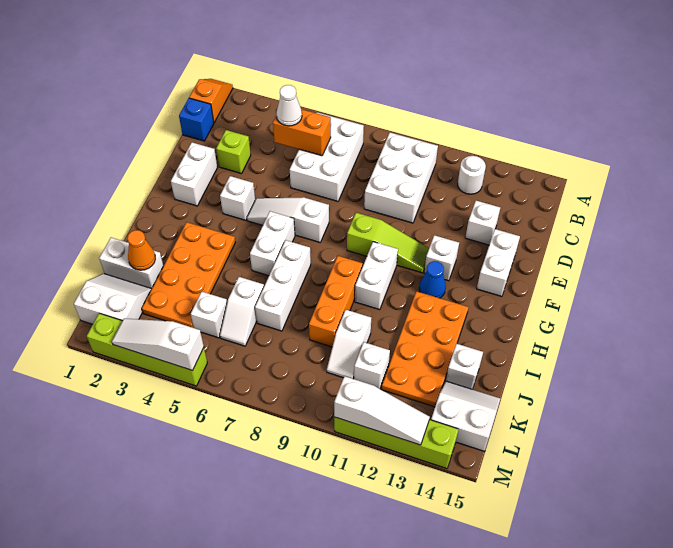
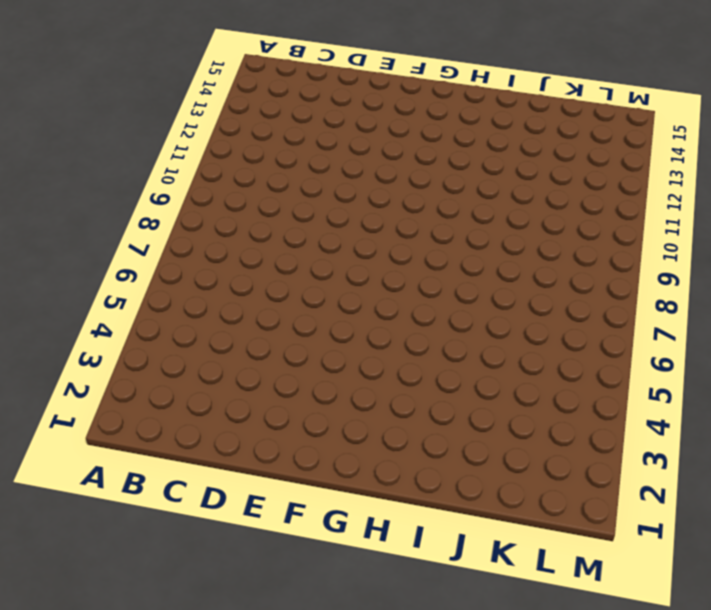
none -> orange slope A1:B1 level 1 top B
none -> white brick B6:D7 level 1
none -> white brick B9:D10 level 1
none -> white round brick B12 level 1

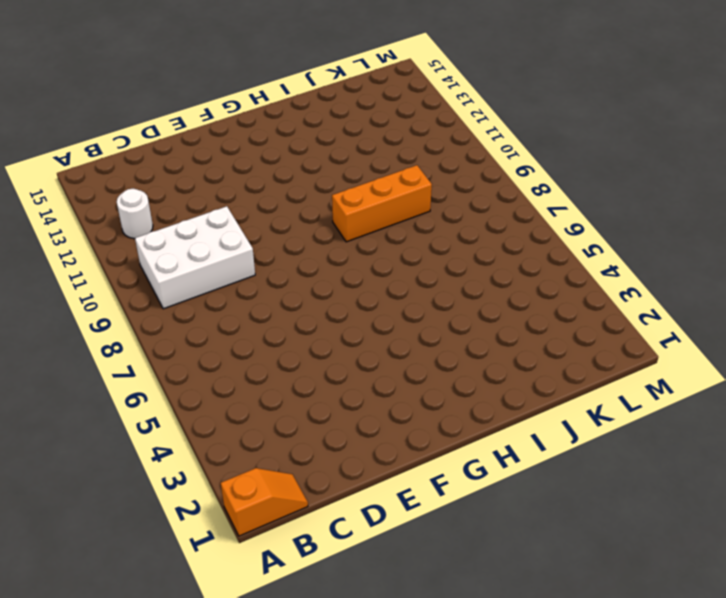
orange slope A1:B1 level 1 top A -> orange slope A1:B1 level 1 top B
none -> white brick B6:D7 level 1
none -> blue brick C1 level 1
none -> lime brick D3 level 1
none -> white brick D13 level 1

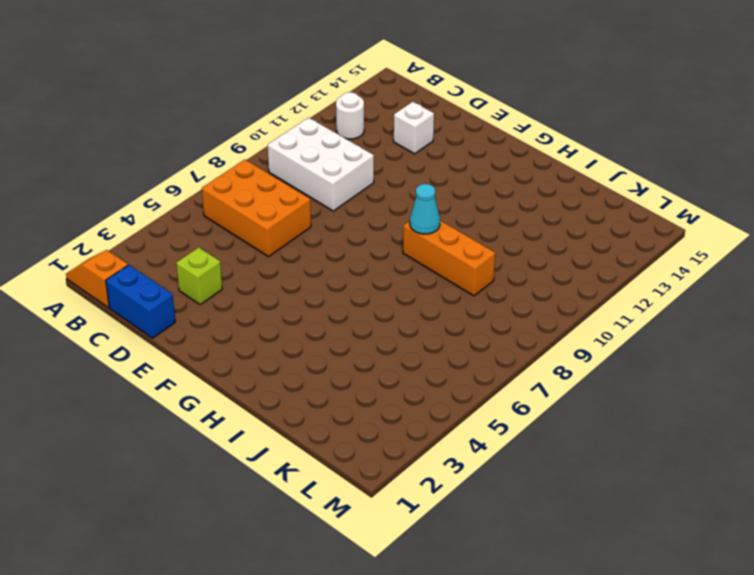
orange brick B6:D7 level 1 -> white brick B6:D7 level 1
blue brick C1:D1 level 1 -> blue brick C1 level 1
cyan cone H9 level 2 -> none
none -> white brick E2:F2 level 1
none -> white brick E14:F14 level 1
none -> white brick F4 level 1
none -> white slope F5:F7 level 1 top 7

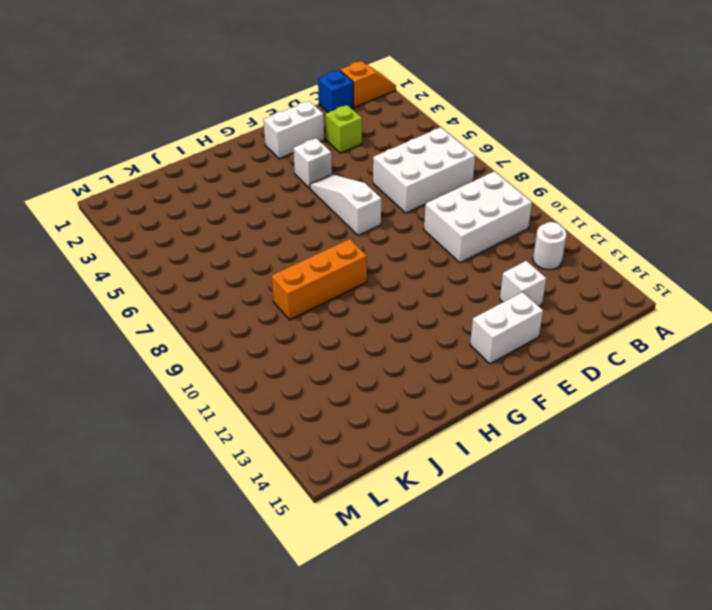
none -> lime slope F9:F11 level 1 top 9
none -> white brick F12 level 1
none -> white brick G6:H6 level 1
none -> white brick G10:H10 level 1

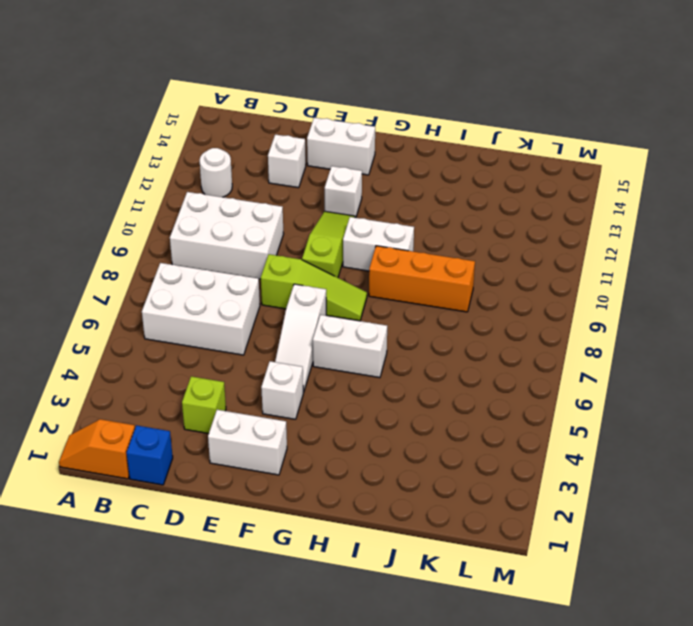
lime slope E8:G8 level 1 top E -> none
none -> blue cone G12 level 1
none -> orange plate H3:K4 level 1
none -> white brick H7:J7 level 1
none -> orange plate H12:K13 level 1

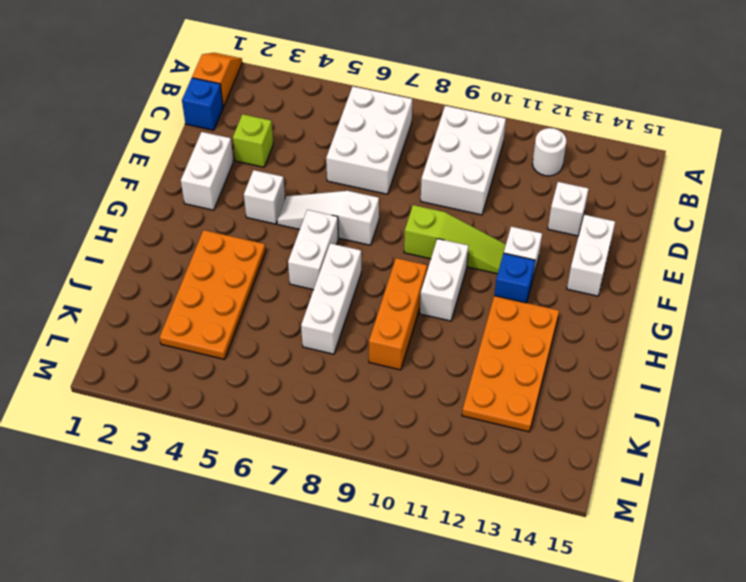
blue brick G12 level 1 -> blue cone G12 level 1
none -> white brick J1:J2 level 1
none -> white slope J6:K6 level 1 top J
none -> white slope J10:K10 level 1 top J
none -> white brick J14 level 1

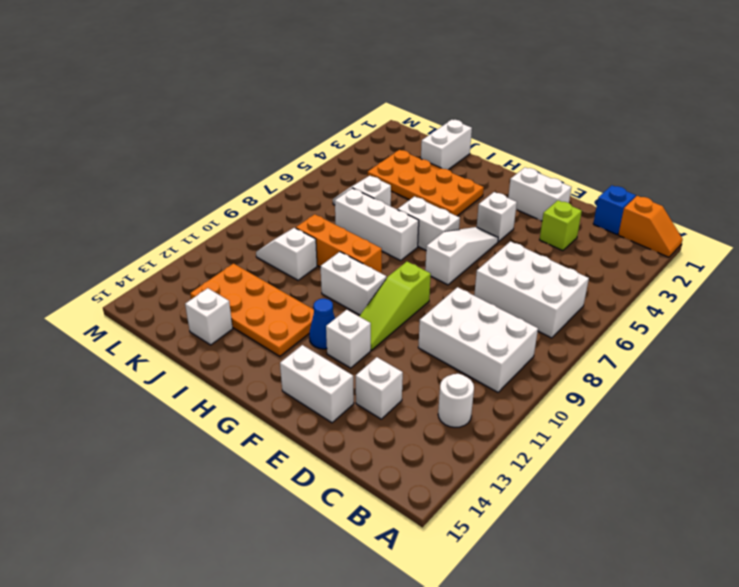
none -> white slope K1:L2 level 1 top L
none -> white brick K5 level 1
none -> white brick K11 level 1
none -> white slope K14:L15 level 1 top L

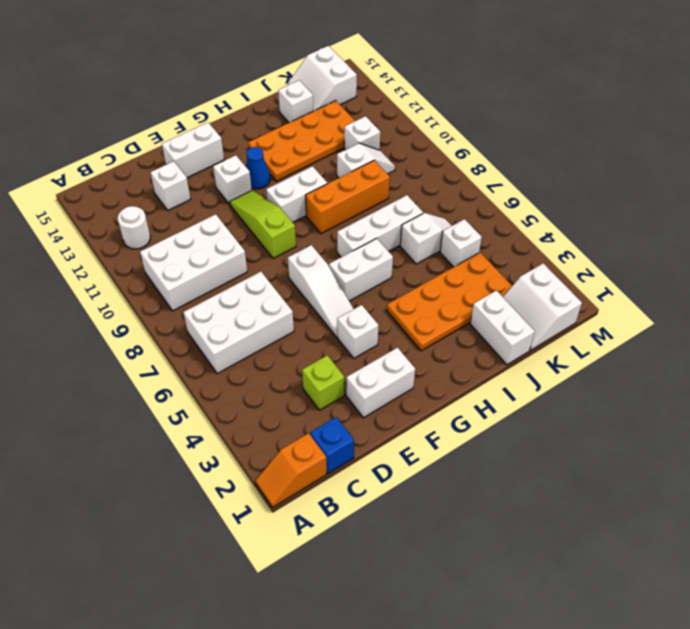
none -> lime brick M2:M5 level 1
none -> lime brick M11:M14 level 1
none -> orange brick C5:C6 level 2
none -> orange cone J2 level 2

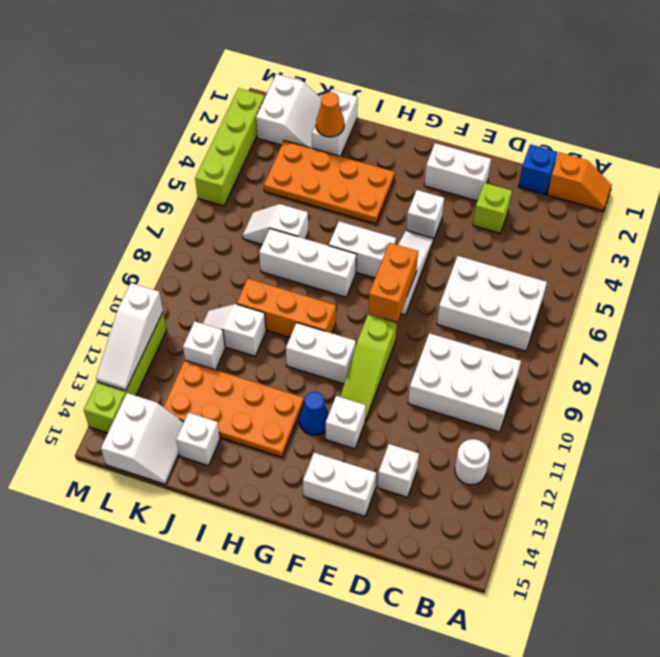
orange brick F7:F8 level 2 -> orange brick C5:C6 level 2
none -> white brick K5 level 1
none -> white slope M3:M5 level 2 top 5
none -> white cone C5 level 3

